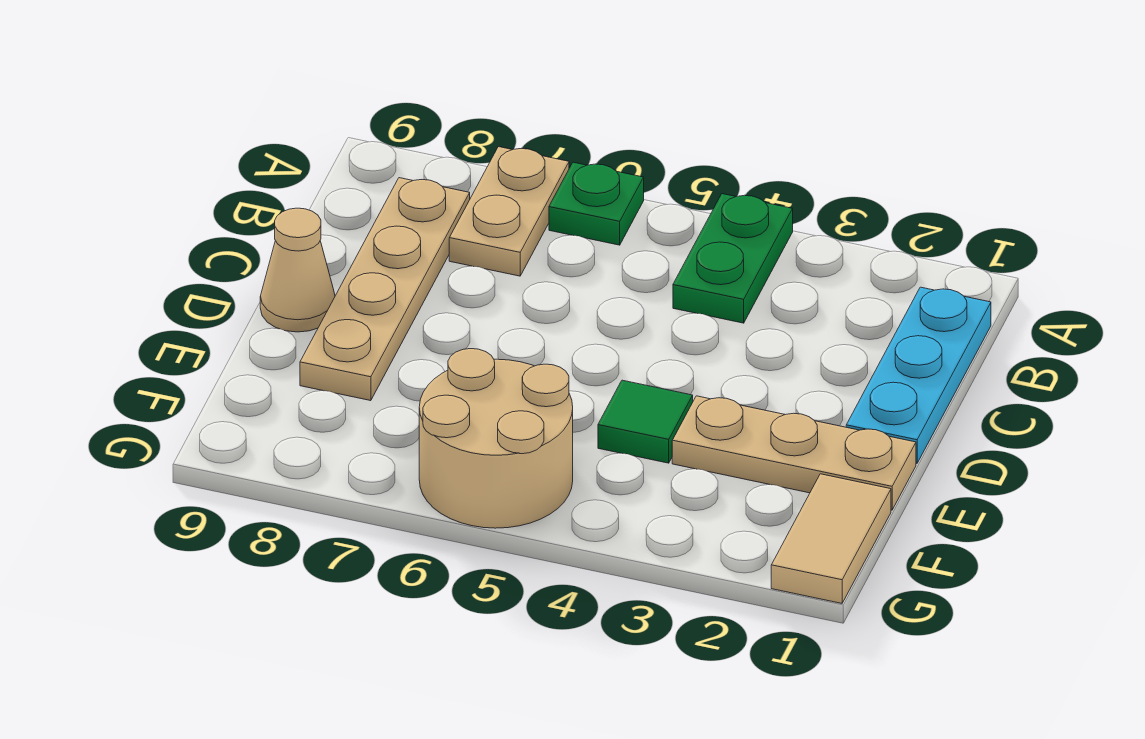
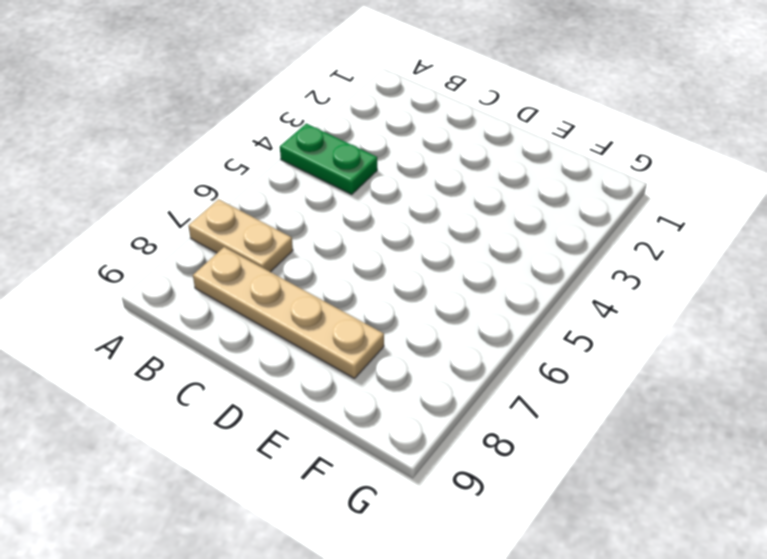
none -> green plate A6 level 1
none -> cyan plate B1:D1 level 1

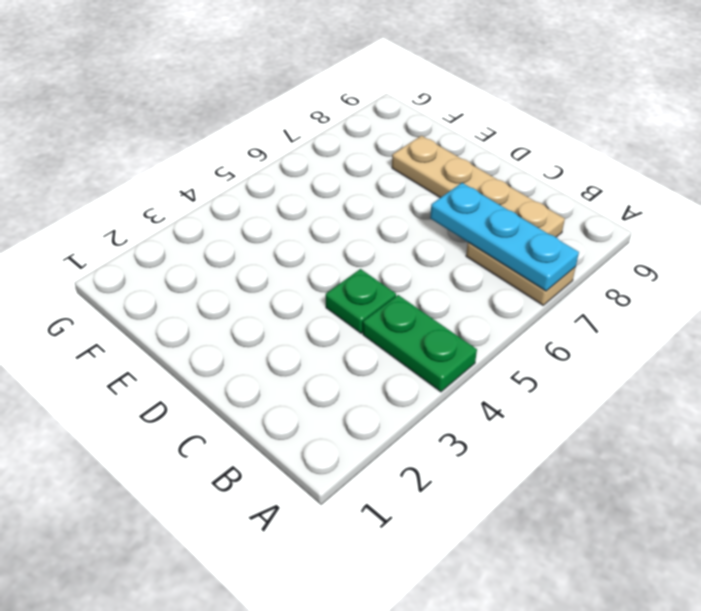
cyan plate A7:C7 level 2 -> cyan plate B1:D1 level 1
green plate C4 level 1 -> green plate A6 level 1
none -> tan cone D9 level 1
none -> tan plate E1:E3 level 1

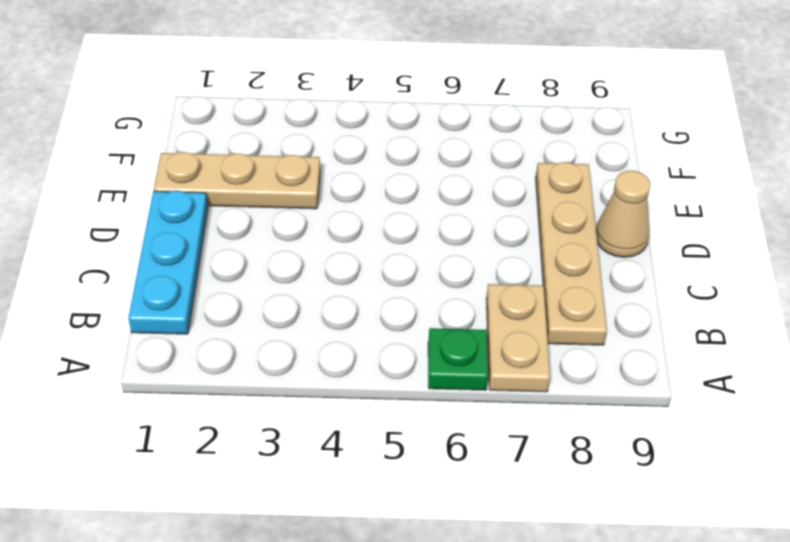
none -> green plate A4:B4 level 1
none -> green tile E4 level 1

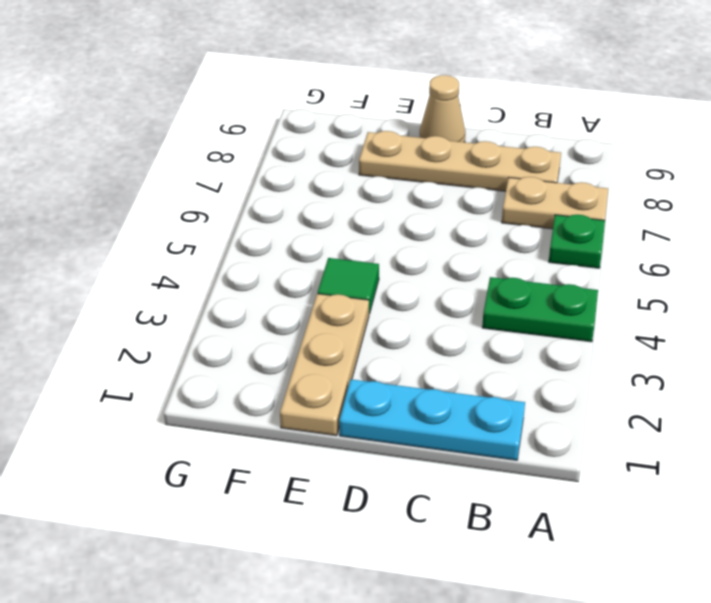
none -> tan tile F1:G1 level 1
none -> tan round brick F5:G6 level 1

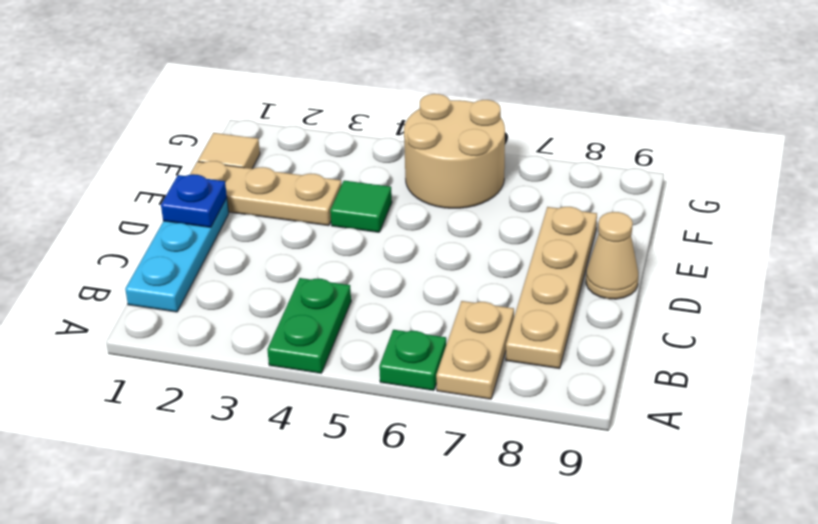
blue plate D1 level 2 -> none
tan tile F1 level 1 -> tan tile F1:G1 level 1

